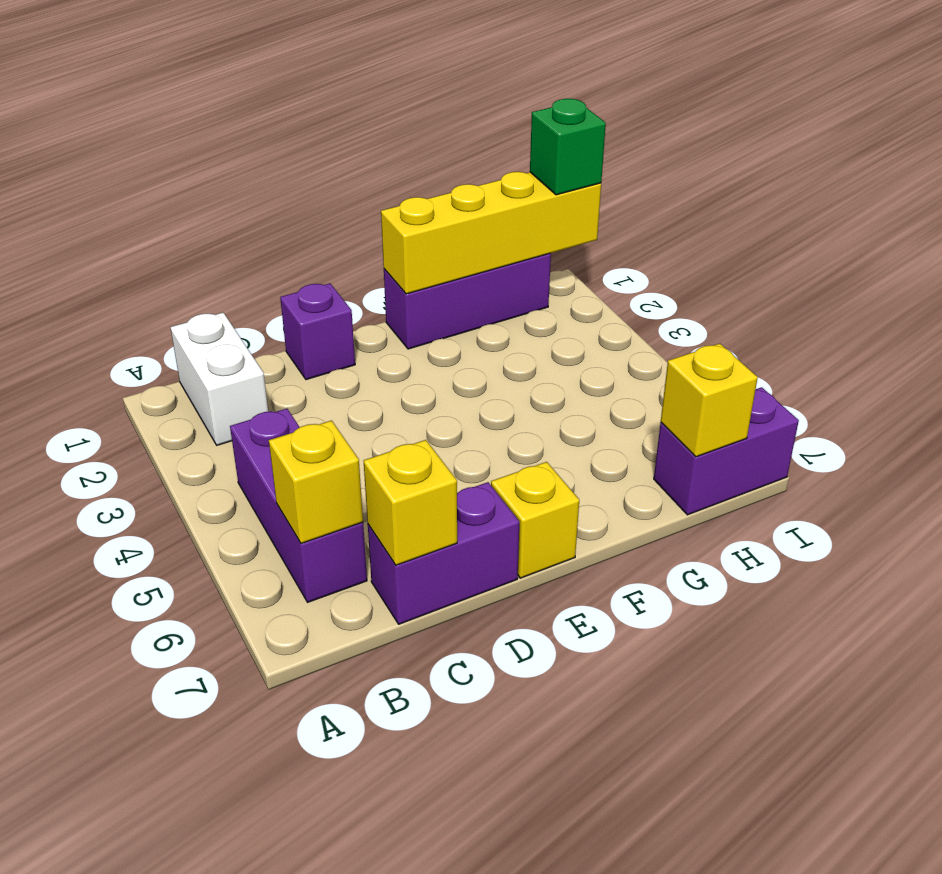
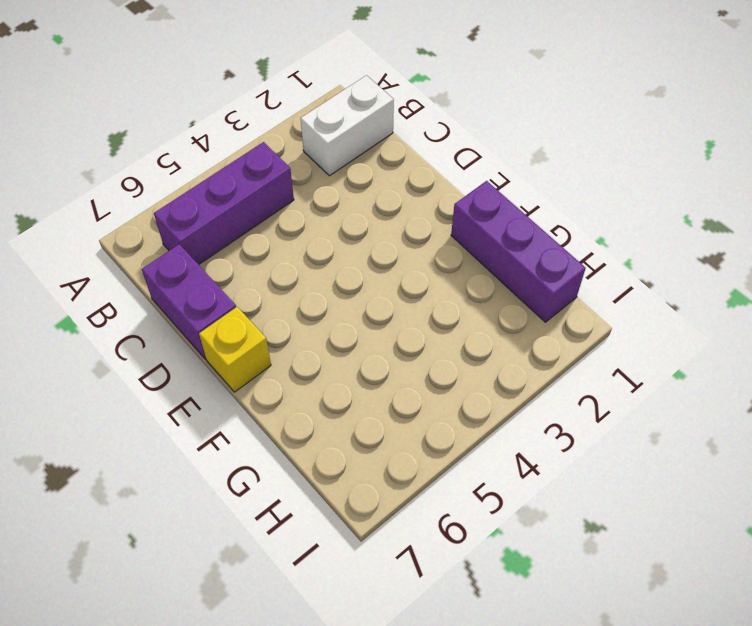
none -> purple brick D1 level 1
none -> purple brick H7:I7 level 1
none -> yellow brick B6 level 2

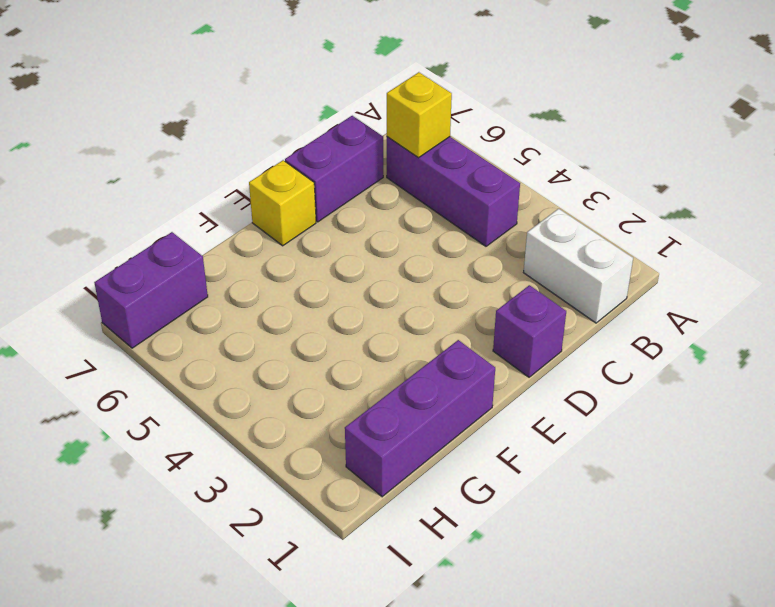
none -> yellow brick C7 level 2
none -> yellow brick F1:I1 level 2
none -> yellow brick H7 level 2

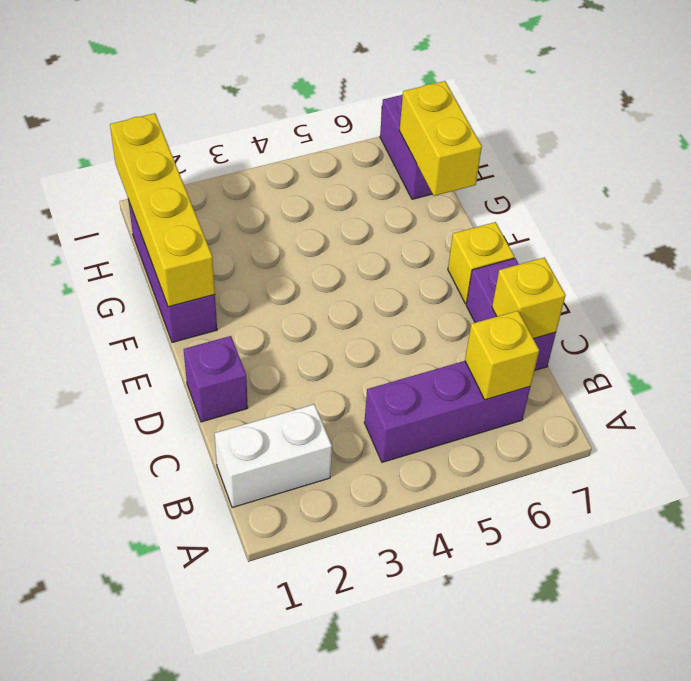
yellow brick G7:H7 level 2 -> yellow brick H7 level 2
none -> green brick I1 level 3

